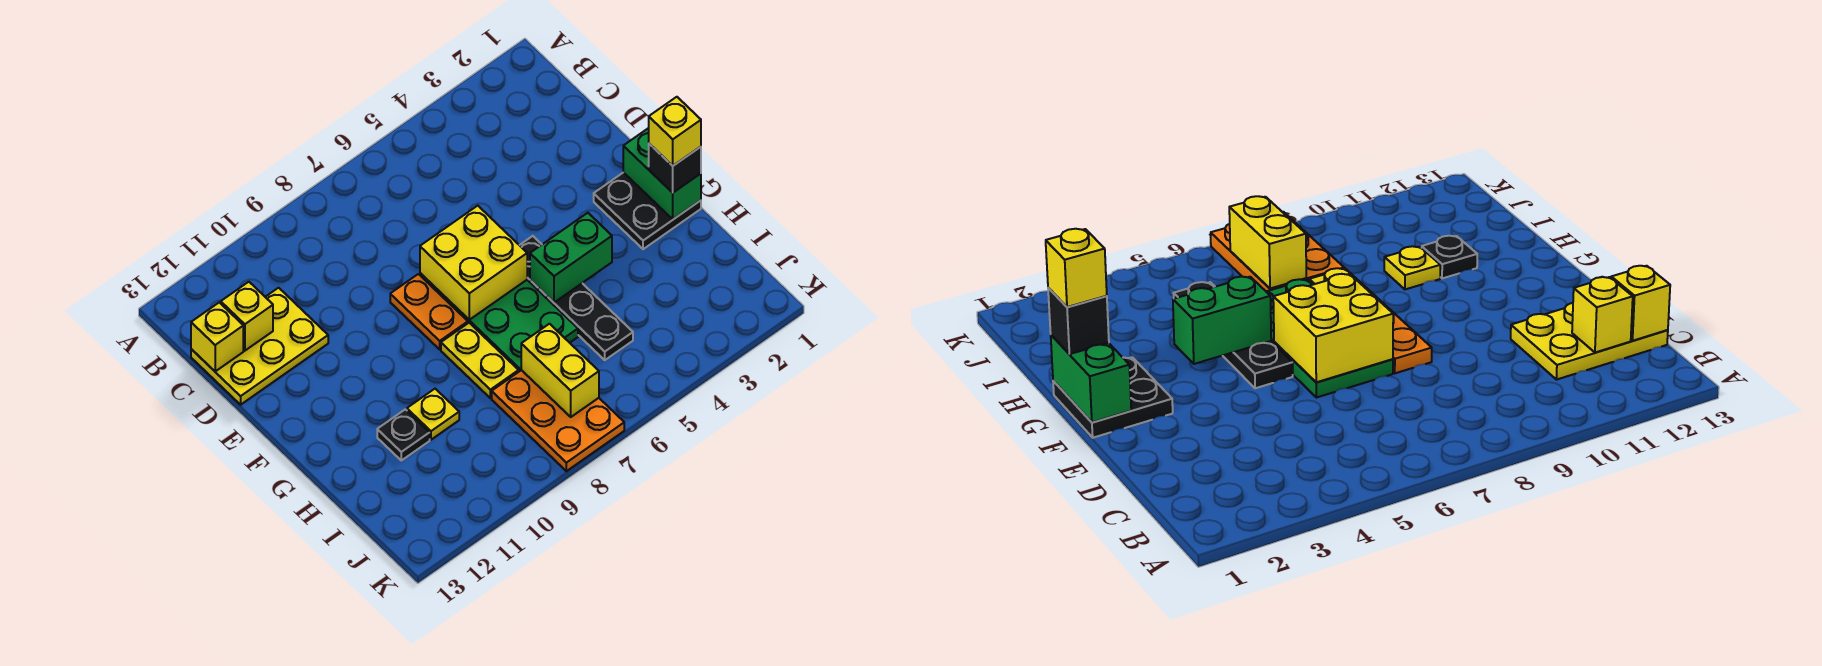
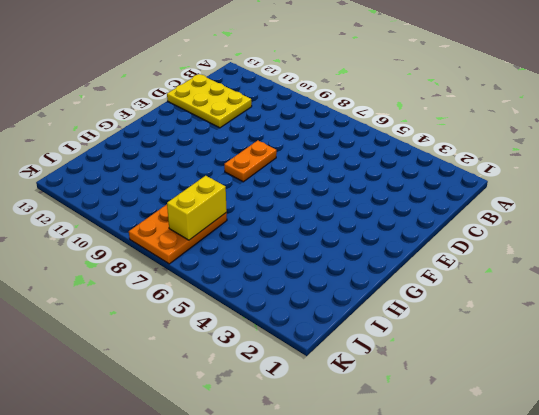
none -> green plate E6:H7 level 1
none -> black plate F1:G2 level 1
none -> black plate F5:I5 level 1

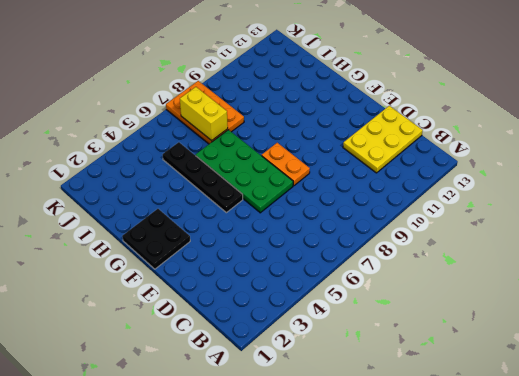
none -> yellow plate G8:H8 level 1
none -> yellow plate H10 level 1
none -> black plate H11 level 1

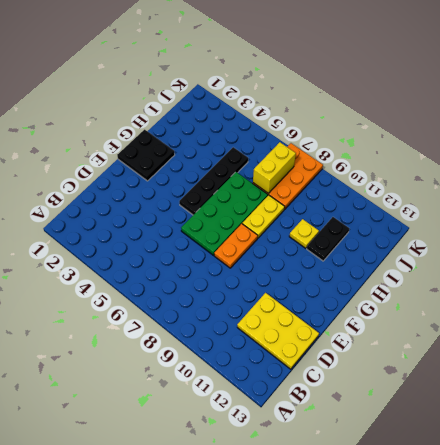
black plate H11:I11 level 1 -> black plate H11 level 1
none -> yellow brick C12 level 2
none -> yellow brick C13 level 2
none -> yellow brick E6:F7 level 2

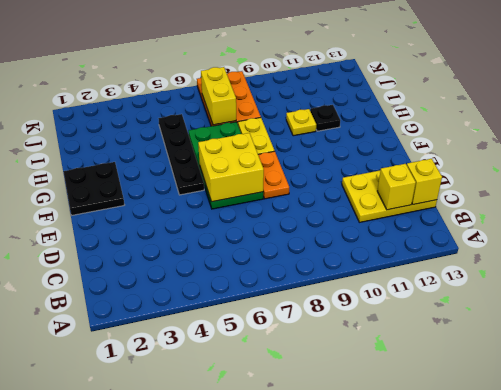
none -> green brick F1:G1 level 2
none -> green brick G4:G5 level 2
none -> black brick G1 level 3

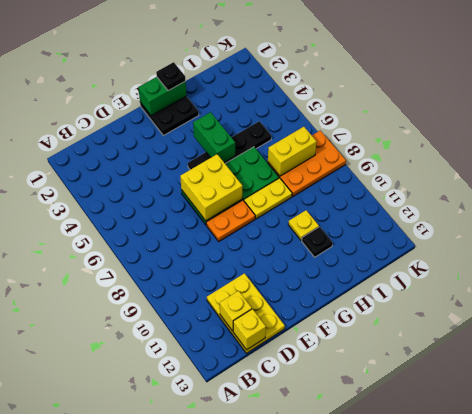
black plate G1 level 3 -> black brick G1 level 3
none -> yellow brick G1 level 4

